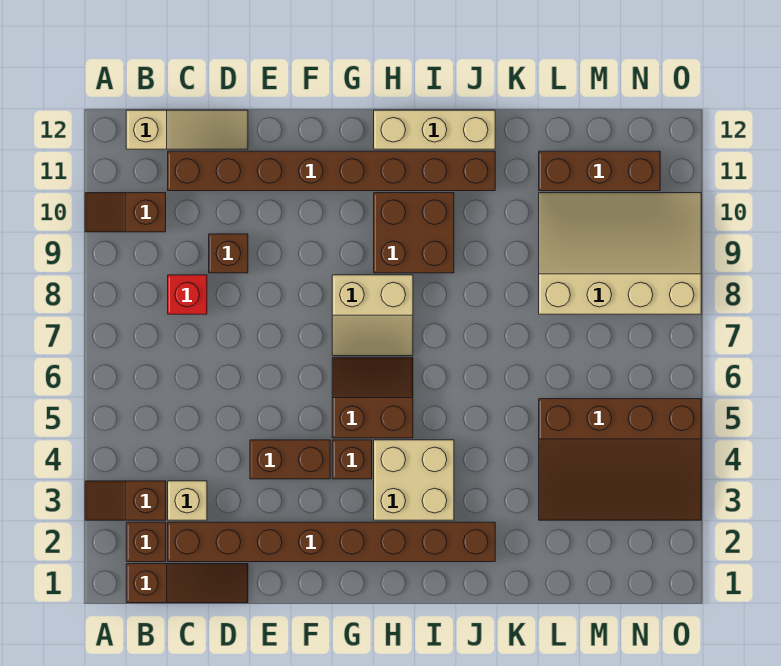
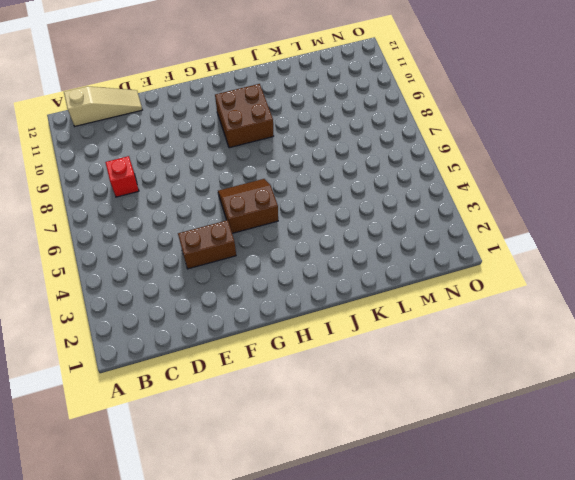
none -> brown slope A3:B3 level 1 top B
none -> brown slope A10:B10 level 1 top B
none -> brown slope B1:D1 level 1 top B

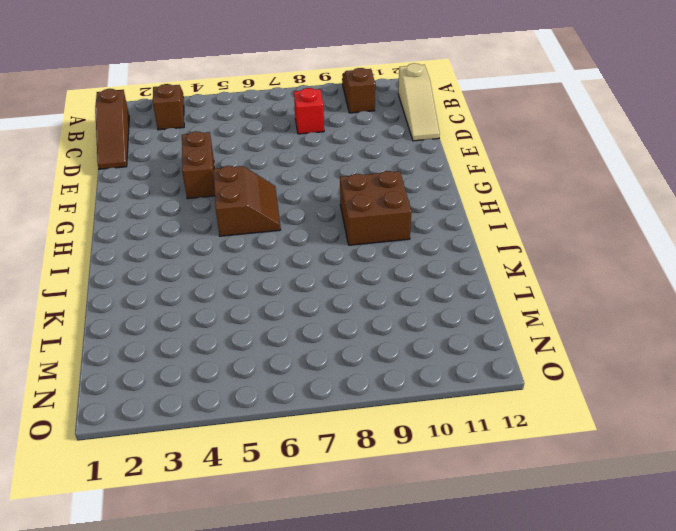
none -> brown brick B2 level 1
none -> brown brick C2:J2 level 1
none -> tan brick C3 level 1

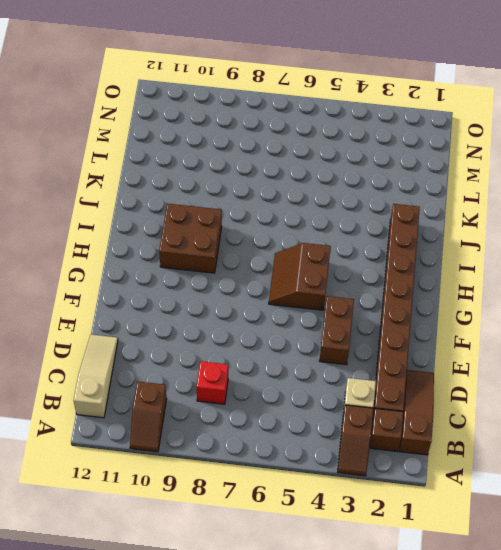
none -> brown brick C11:J11 level 1
none -> brown brick D9 level 1
none -> brown brick G4 level 1

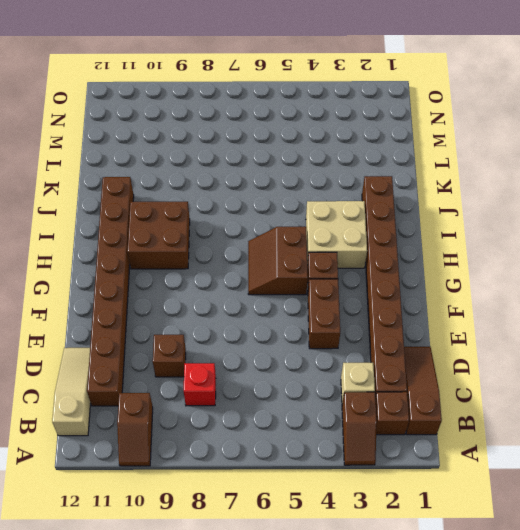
none -> tan slope G7:H8 level 1 top 8
none -> tan brick H12:J12 level 1
none -> brown slope L3:O5 level 1 top 5

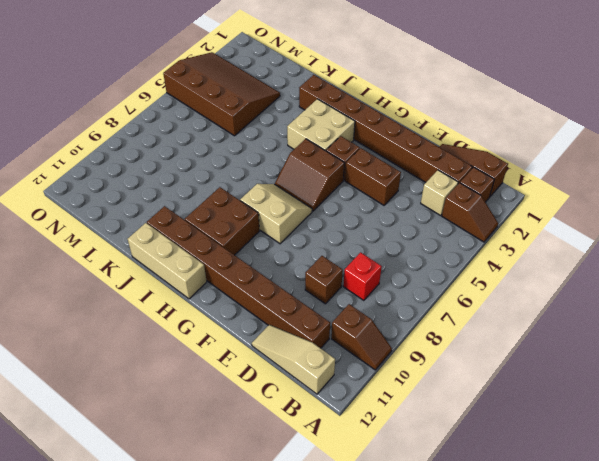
none -> tan slope L8:O10 level 1 top 8
none -> brown brick L11:N11 level 1

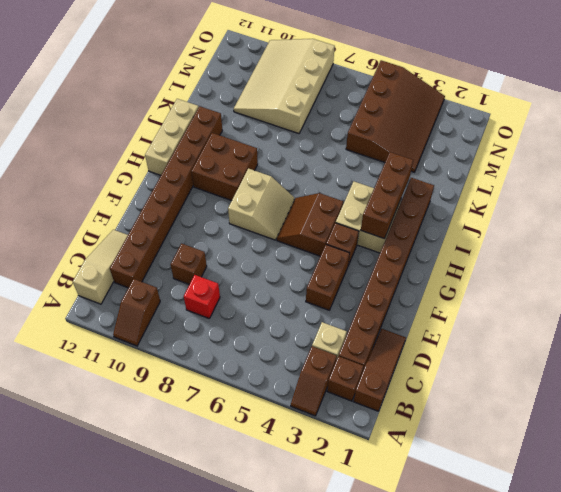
brown brick H3:J3 level 2 -> brown brick L11:N11 level 1

